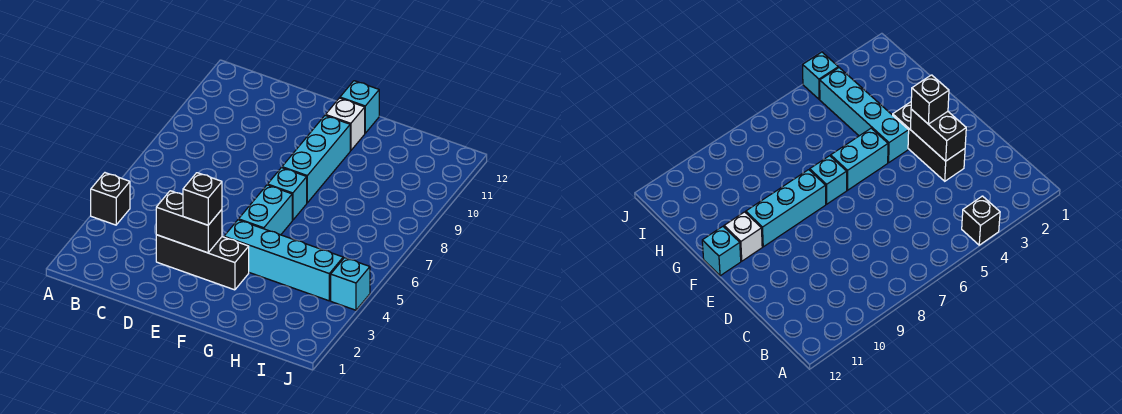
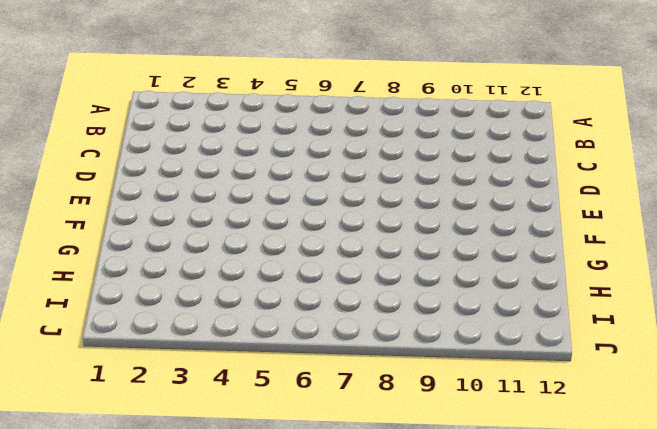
none -> black brick A4 level 1
none -> black brick D3:F3 level 1

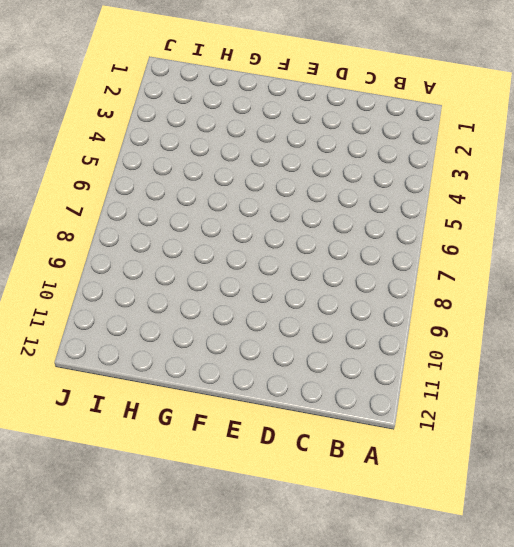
none -> black brick A4 level 1
none -> black brick D3:F3 level 1

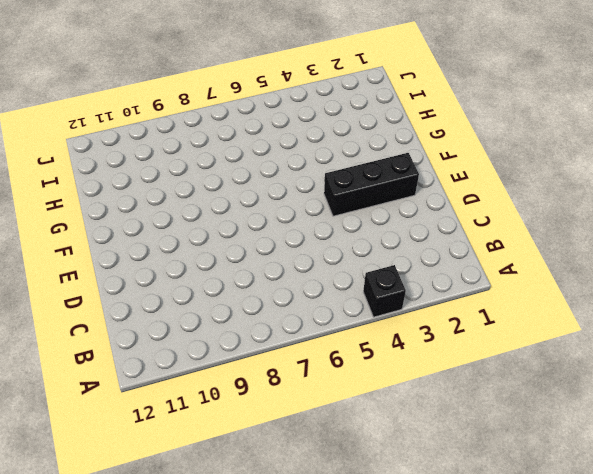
black brick E2:E4 level 1 -> black brick D3:F3 level 1
none -> cyan brick F4:I4 level 1
none -> cyan brick F5:F6 level 1

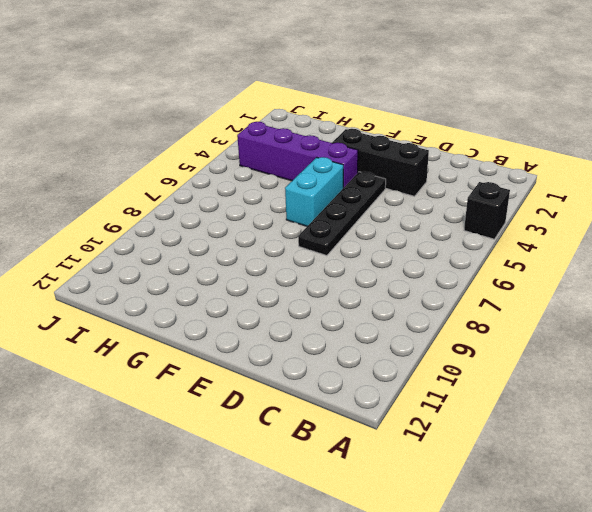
black plate E4:E7 level 1 -> none
purple brick F4:I4 level 1 -> cyan brick F4:I4 level 1
none -> cyan brick F7 level 1
none -> cyan brick F8:F10 level 1

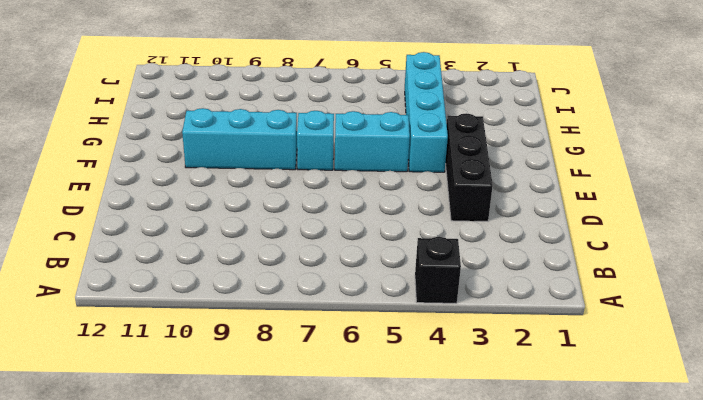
none -> white brick F11 level 1
none -> cyan brick F12 level 1

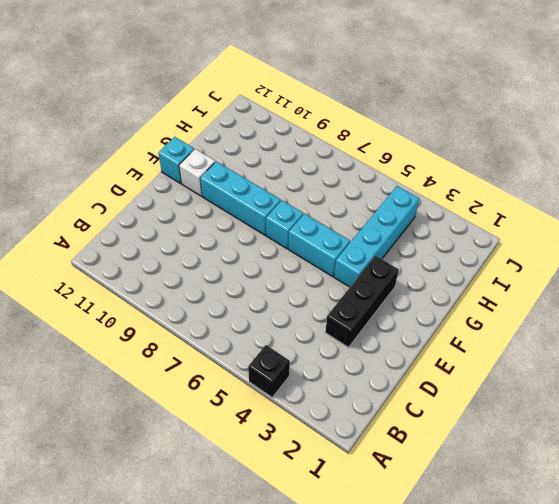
none -> cyan brick J4 level 1
none -> black brick D3:E3 level 2

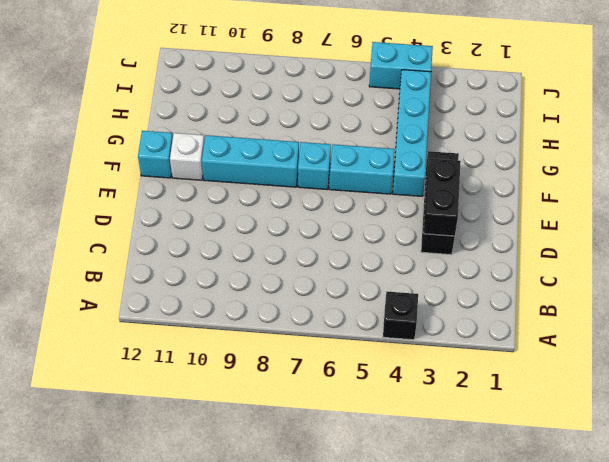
cyan brick J4:J5 level 1 -> cyan brick J4 level 1
none -> black brick E3 level 3

